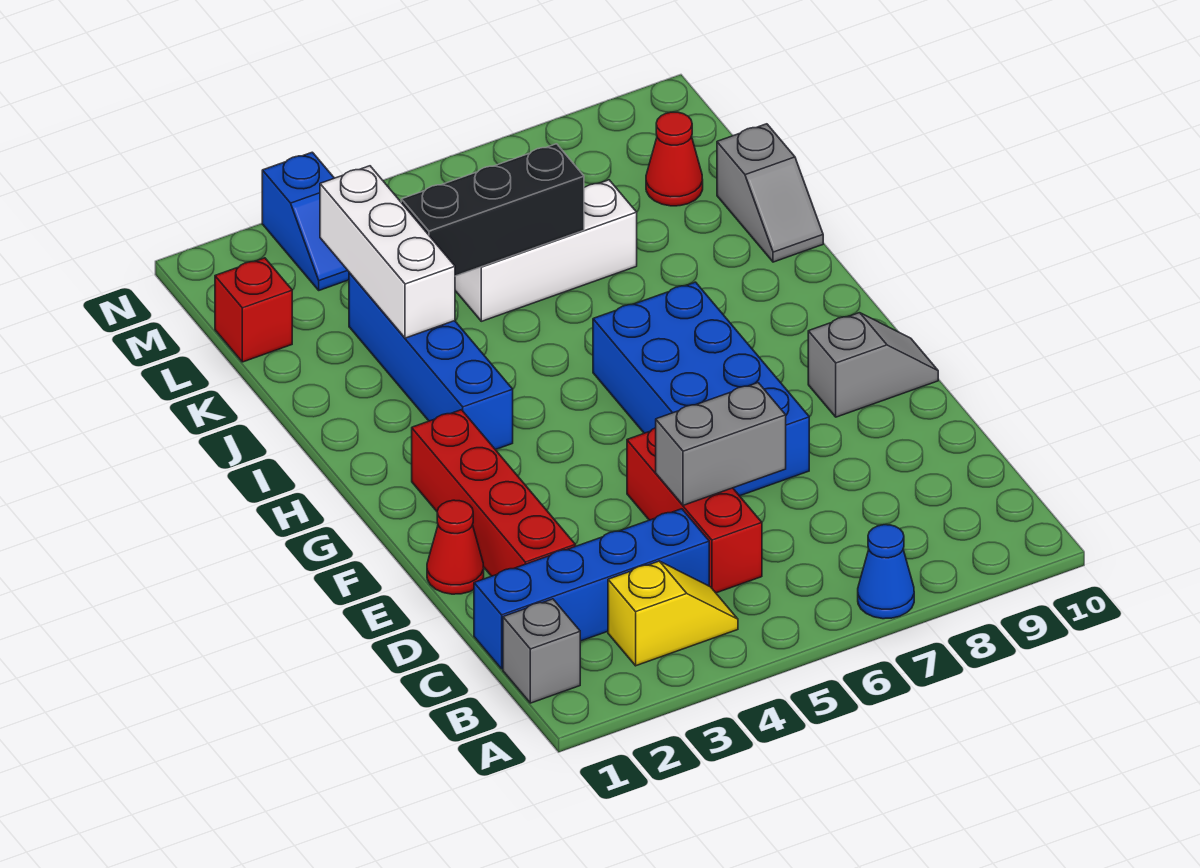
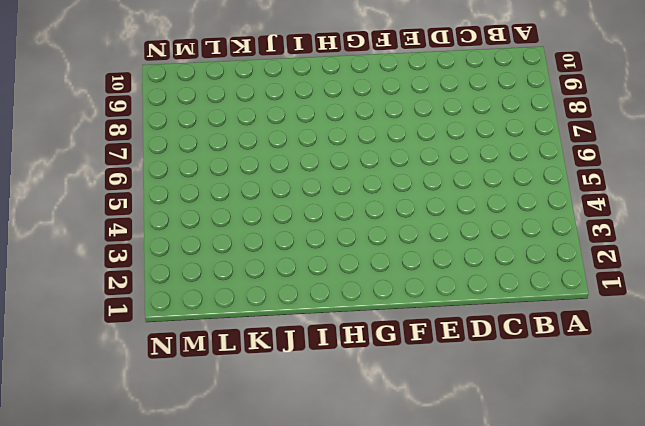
none -> blue cone A7 level 1
none -> grey brick B1 level 1
none -> yellow slope B3:B4 level 1 top 3

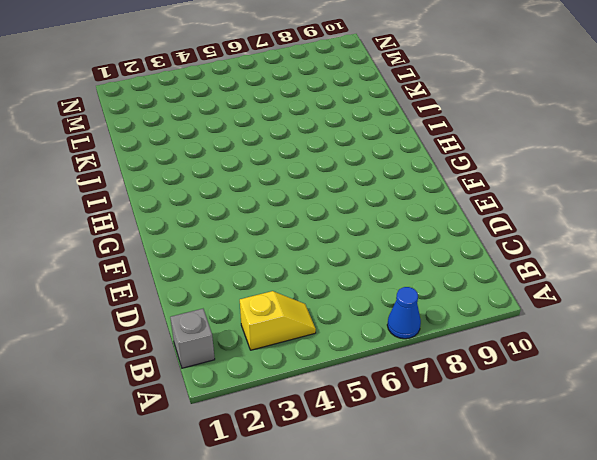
none -> blue brick C1:C4 level 1
none -> red brick C5:E5 level 1
none -> red brick D2:G2 level 1

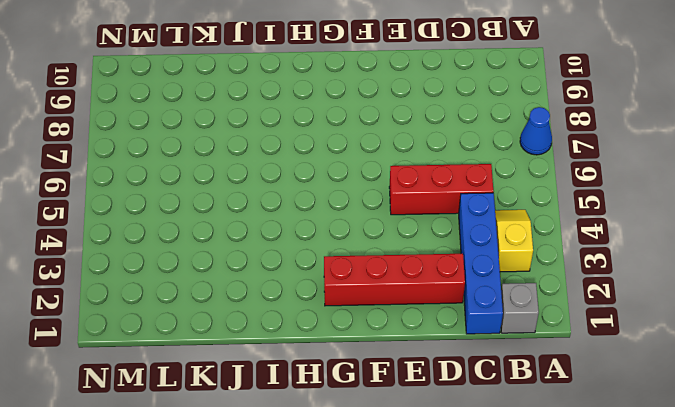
none -> red cone E1 level 1
none -> blue brick E6:H7 level 1
none -> grey slope F9:F10 level 1 top 9

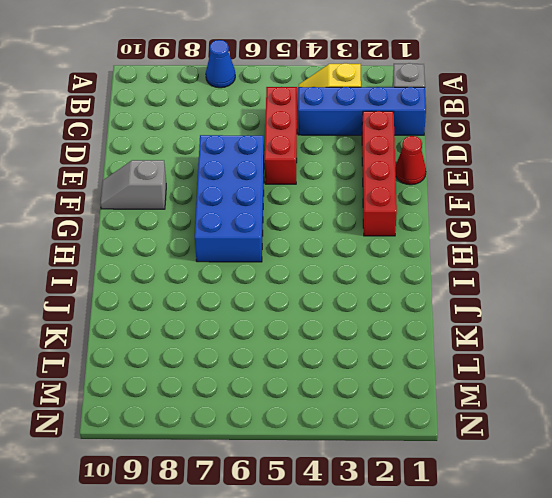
none -> blue brick H3:K3 level 1
none -> grey slope J10:K10 level 1 top K
none -> white brick K5:K7 level 1

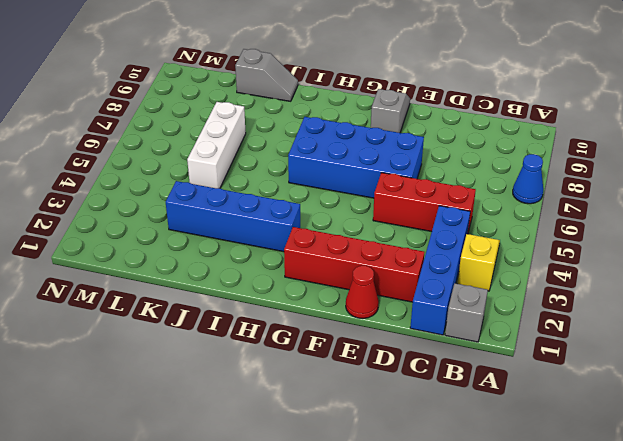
none -> red brick L1 level 1
none -> red cone L9 level 1
none -> blue slope M3:N3 level 1 top N

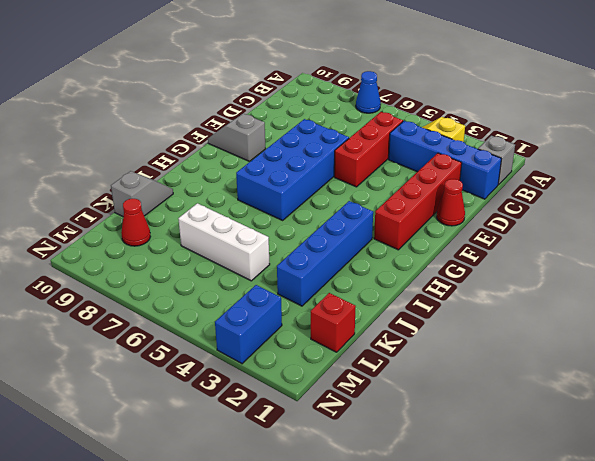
blue brick M3:N3 level 1 -> blue slope M3:N3 level 1 top N
none -> grey brick D5:D6 level 2
none -> white brick J3:L3 level 2
none -> black brick K4:K6 level 2

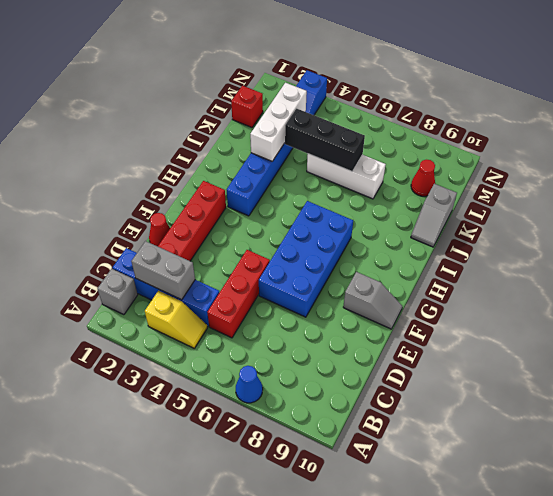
grey brick C2:C3 level 2 -> grey brick D5:D6 level 2

